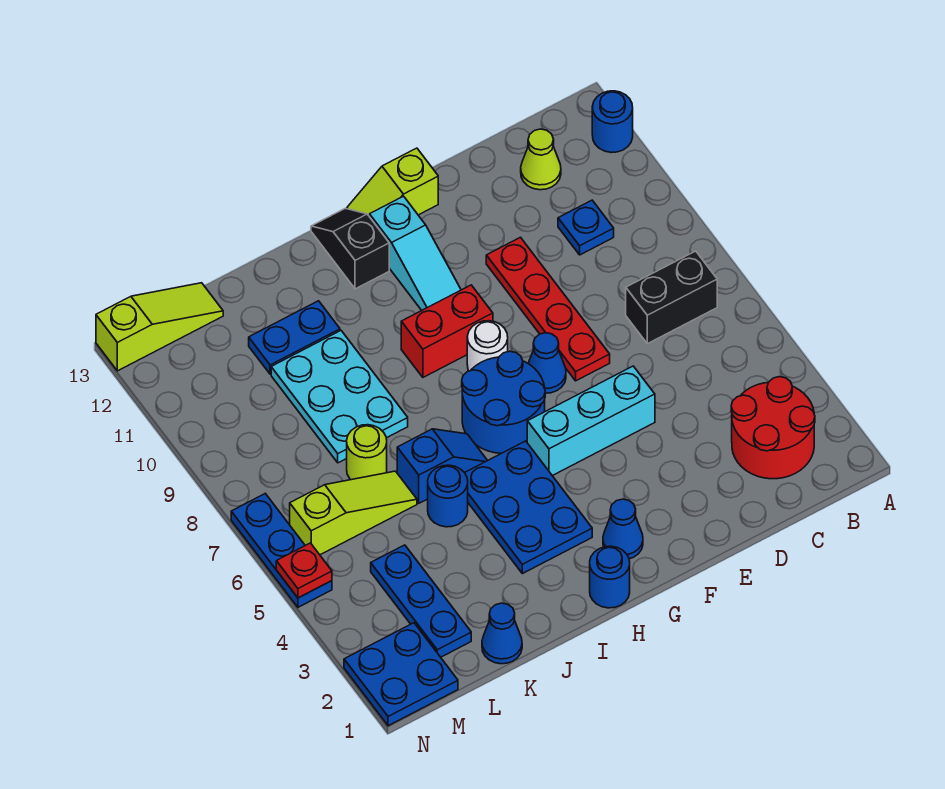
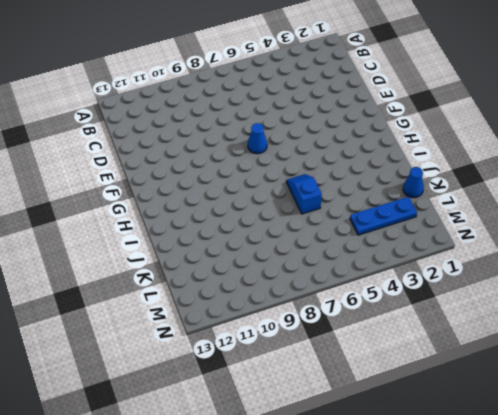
none -> blue round brick A12 level 1
none -> red round brick B2:C3 level 1
none -> black brick B7:C7 level 1

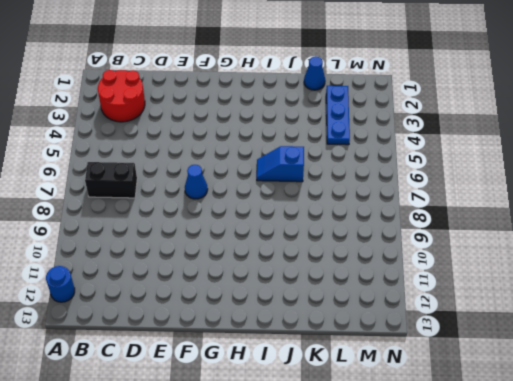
none -> blue plate C10 level 1
none -> lime cone C12 level 1
none -> cyan brick E5:G5 level 1

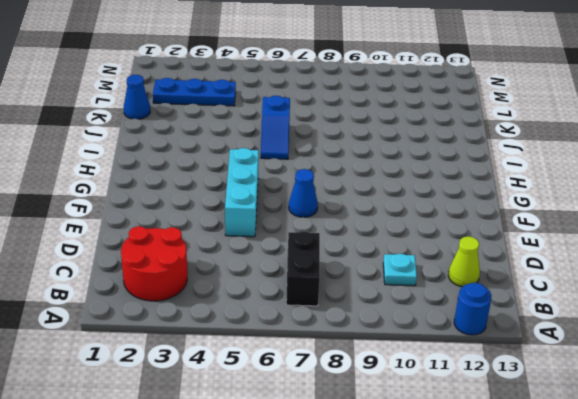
cyan plate C10 level 1 -> blue plate C10 level 1
none -> red plate E7:E10 level 1
none -> lime slope F13:G13 level 1 top F
none -> blue cone G2 level 1

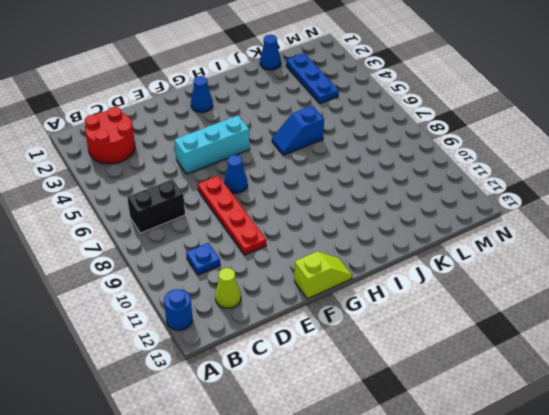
none -> blue round brick G6:H7 level 1
none -> white round brick G8 level 1
none -> red brick G9:H9 level 1

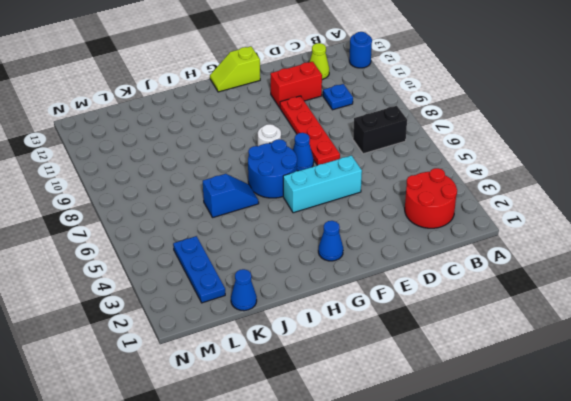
red brick D11:E11 level 1 -> red brick G9:H9 level 1
none -> cyan slope G10:G12 level 1 top 12
none -> blue round brick H1 level 1
none -> blue plate H3:I5 level 1

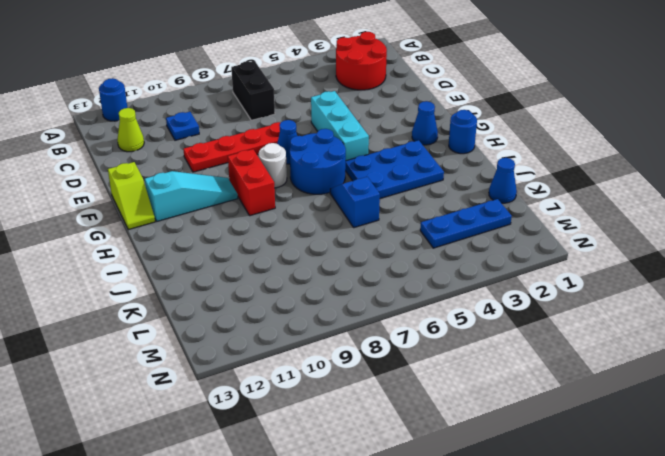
none -> black slope H12:H13 level 1 top 12
none -> blue round brick J5 level 1
none -> cyan plate J8:K10 level 1

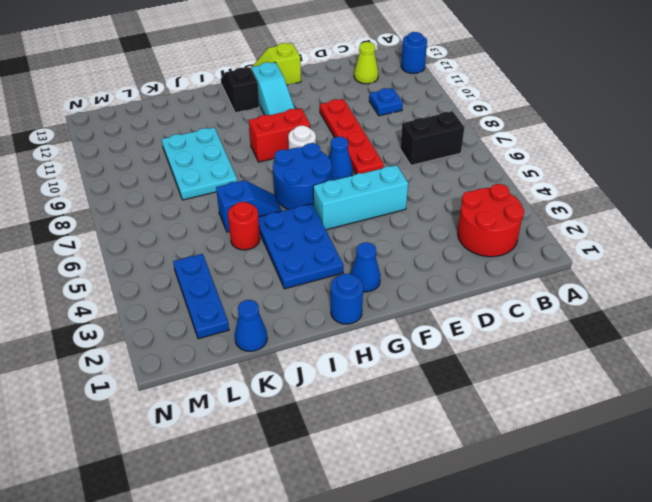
red round brick J5 level 1 -> blue round brick J5 level 1
none -> blue plate J11:K11 level 1
none -> lime slope K6:M6 level 1 top M
none -> lime round brick K7 level 1

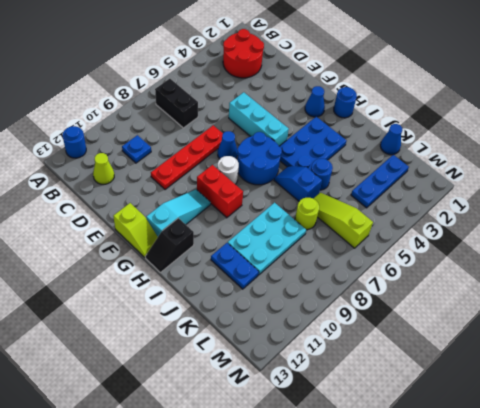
none -> lime slope L13:N13 level 1 top N
none -> blue plate M1:N2 level 1
none -> blue plate N5:N7 level 1

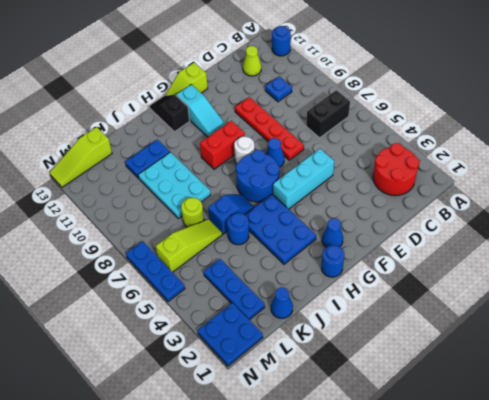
lime slope L13:N13 level 1 top L -> lime slope L13:N13 level 1 top N
none -> red plate N5 level 2

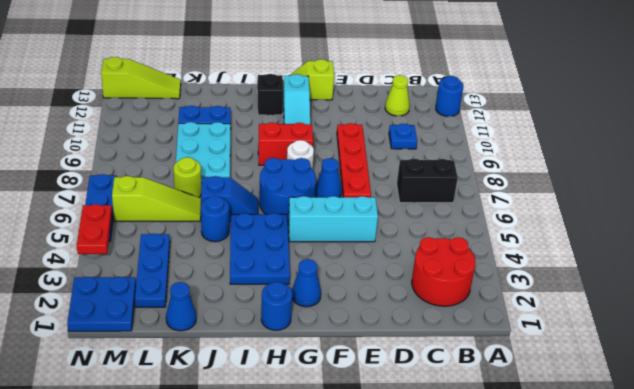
red plate N4:N5 level 2 -> red plate N5 level 2

